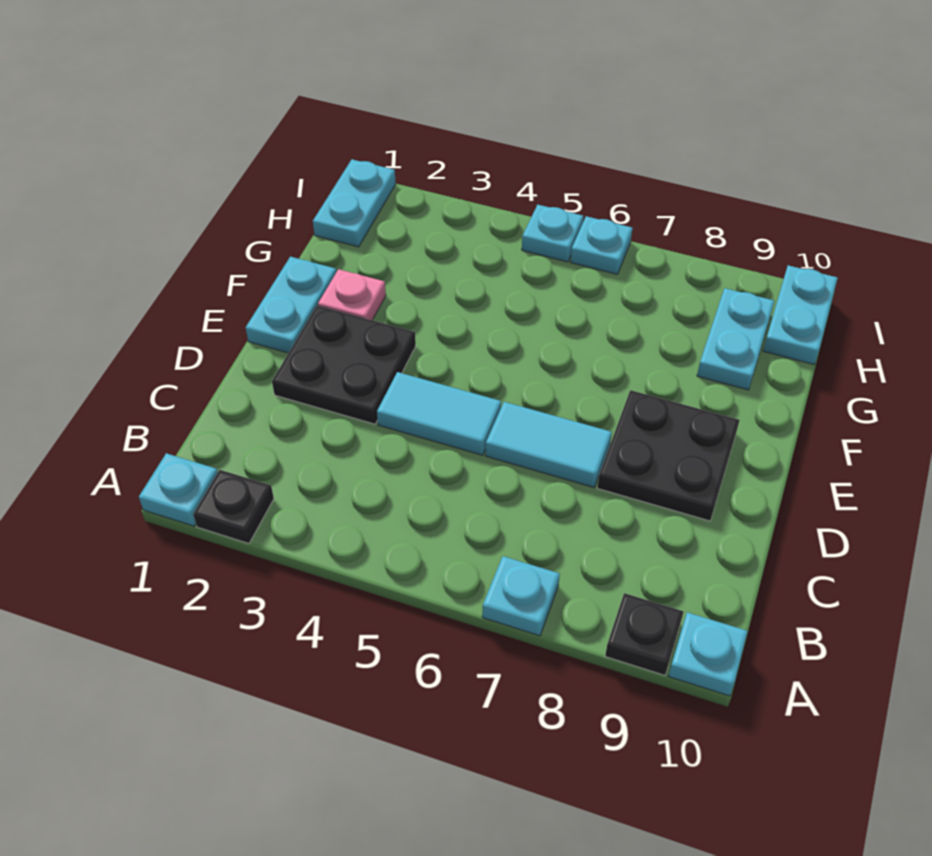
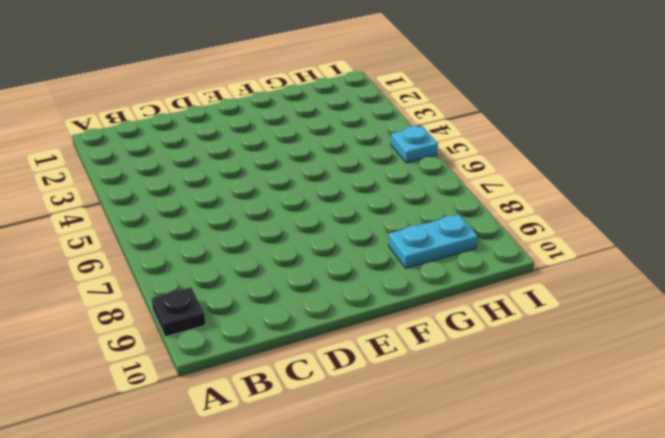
none -> cyan plate A1 level 1
none -> black plate A2 level 1
none -> cyan plate A7 level 1

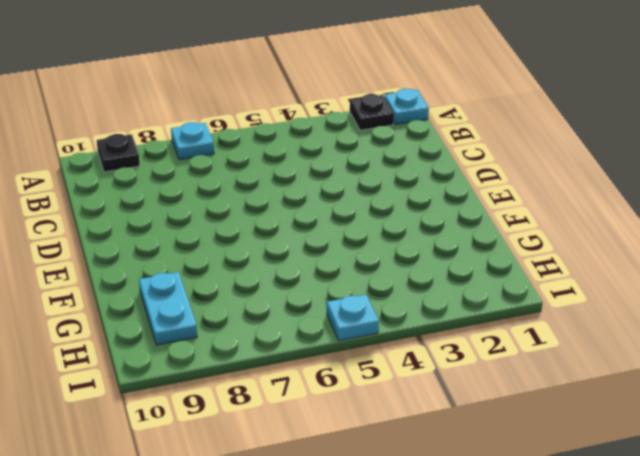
none -> cyan plate A10 level 1
none -> black plate D2:E3 level 1
none -> cyan tile D4:D5 level 1

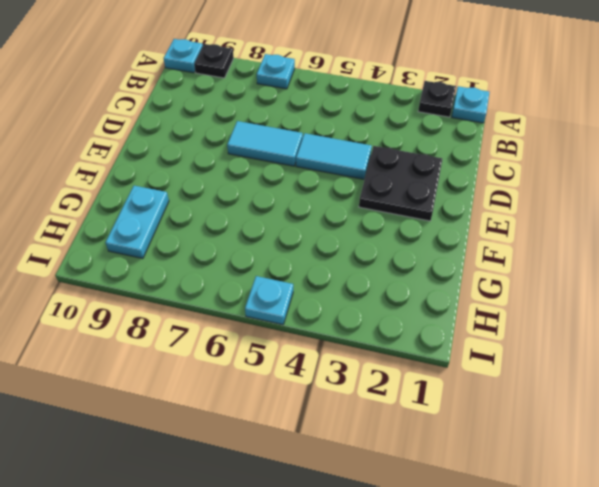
none -> black plate D8:E9 level 1
none -> cyan plate E1:F1 level 1
none -> pink plate F2 level 1

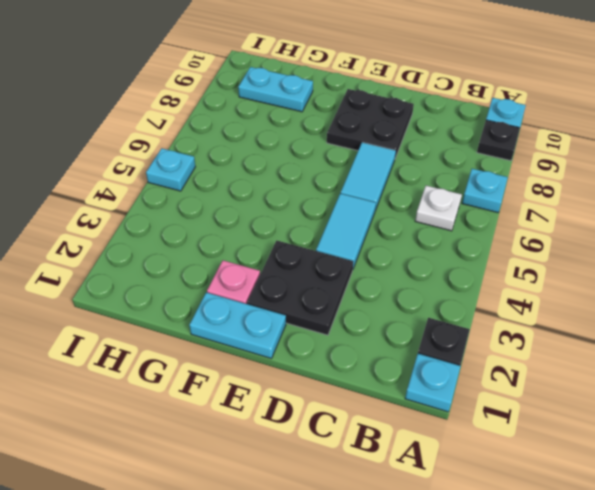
white plate B6 level 1 -> none
none -> cyan plate H1:I1 level 1
none -> cyan plate H10:I10 level 1
none -> cyan plate I6 level 1

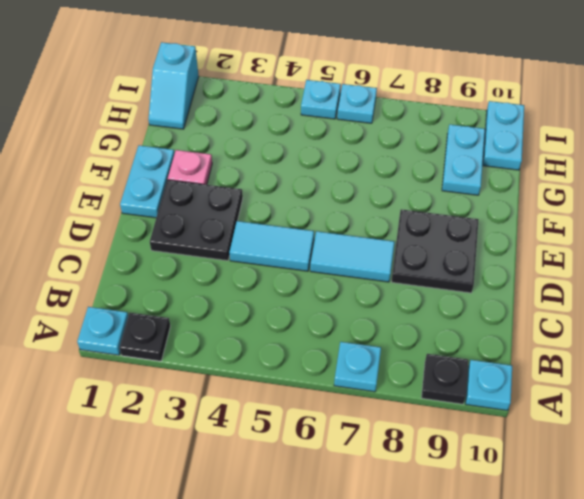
cyan slope H1:I1 level 1 top I -> cyan plate H1:I1 level 1

